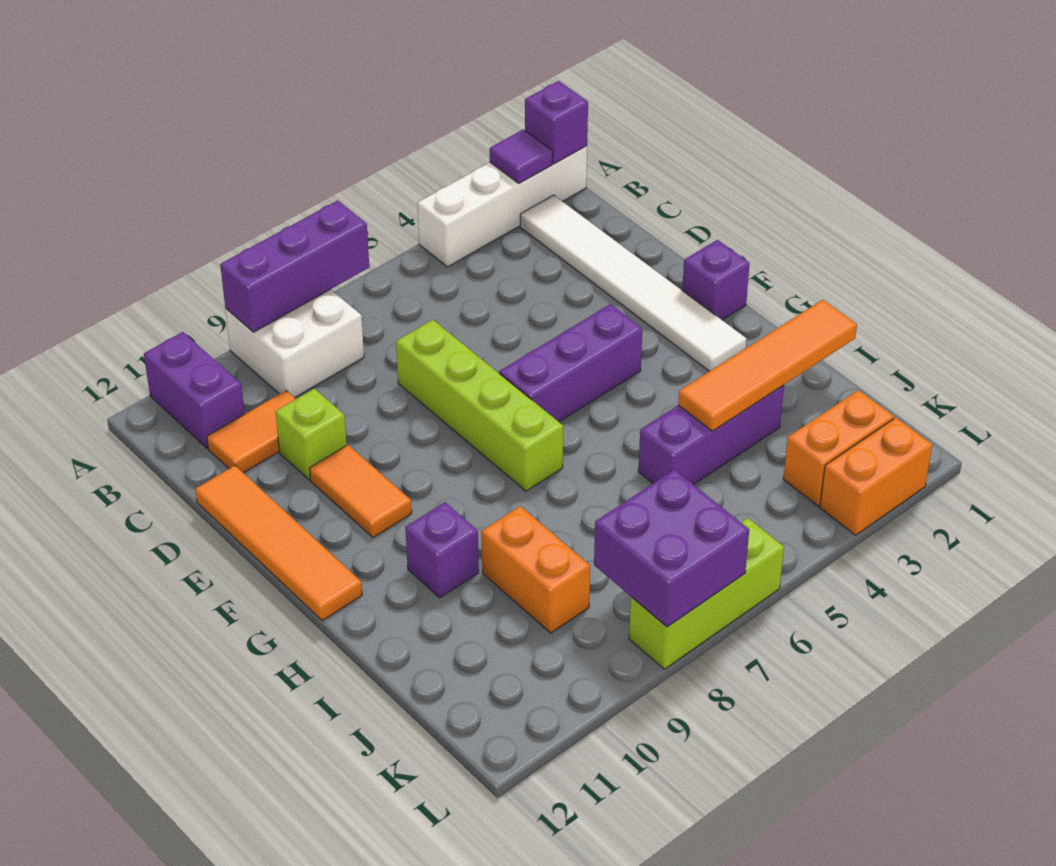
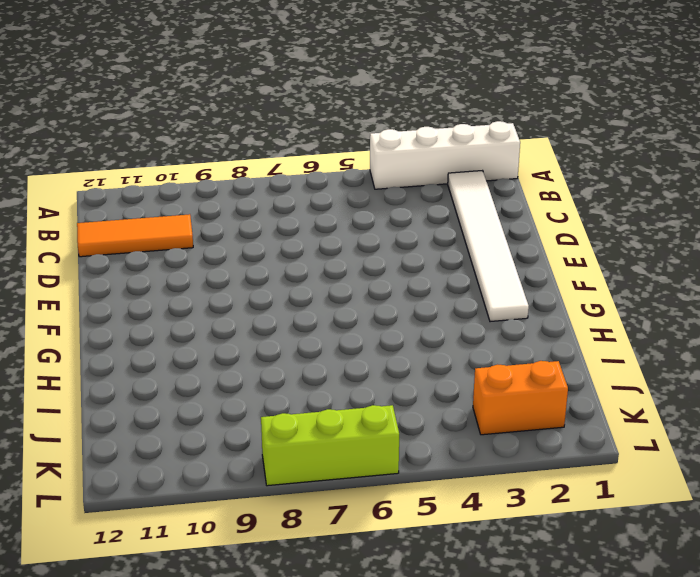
orange tile C10:C12 level 1 -> orange tile C10:C11 level 1
none -> white brick A8:B9 level 1
none -> purple brick A11:B11 level 1
none -> lime brick D7:G7 level 1

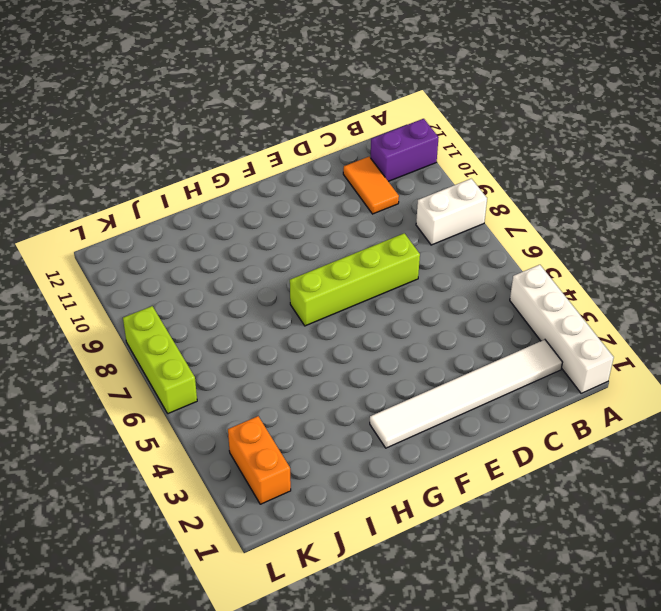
white brick A8:B8 level 1 -> white brick A8:B9 level 1
none -> lime brick D10 level 1
none -> orange tile D12:G12 level 1
none -> orange tile E10:F10 level 1

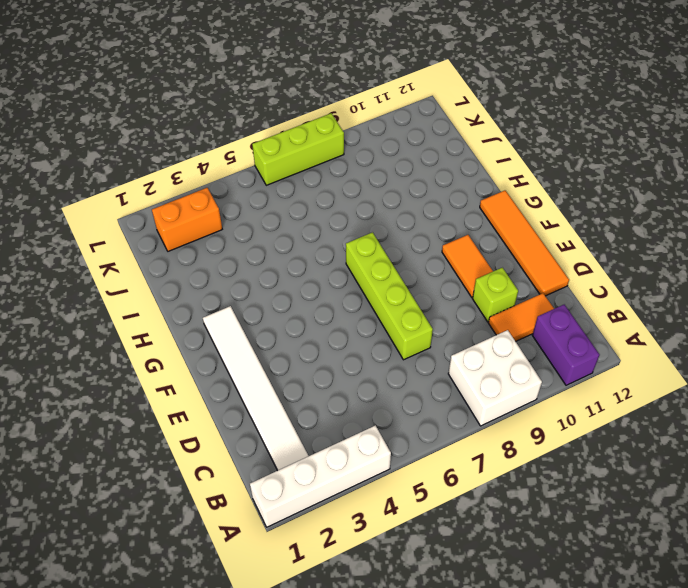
none -> purple brick F1 level 1
none -> purple brick F4:F6 level 1
none -> purple brick H10 level 1

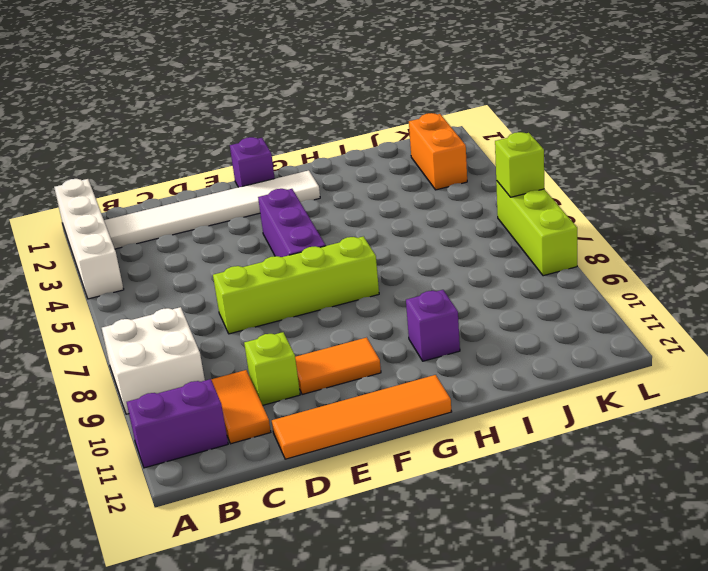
lime brick L6 level 2 -> none
none -> purple brick I3:I5 level 1
none -> orange brick I9:J9 level 1
none -> orange brick L2:L3 level 1

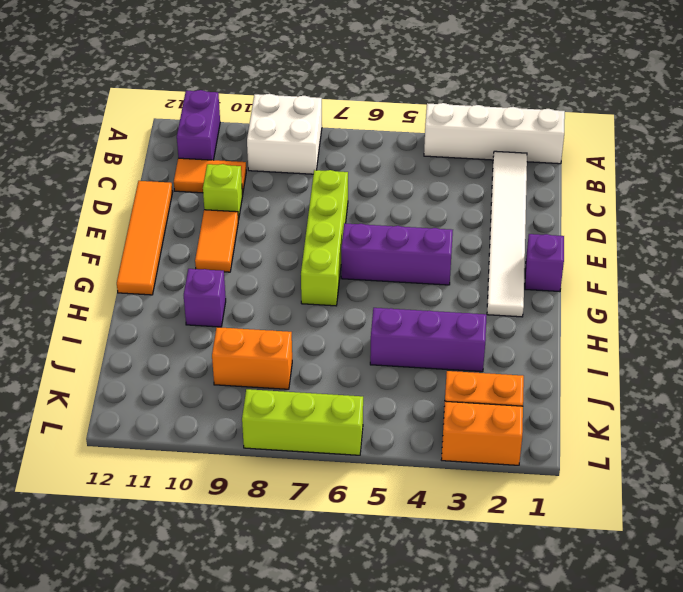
orange brick J8:J9 level 1 -> orange brick I9:J9 level 1
none -> purple brick A1 level 2
none -> purple tile A2 level 2
none -> purple brick A7:A9 level 2

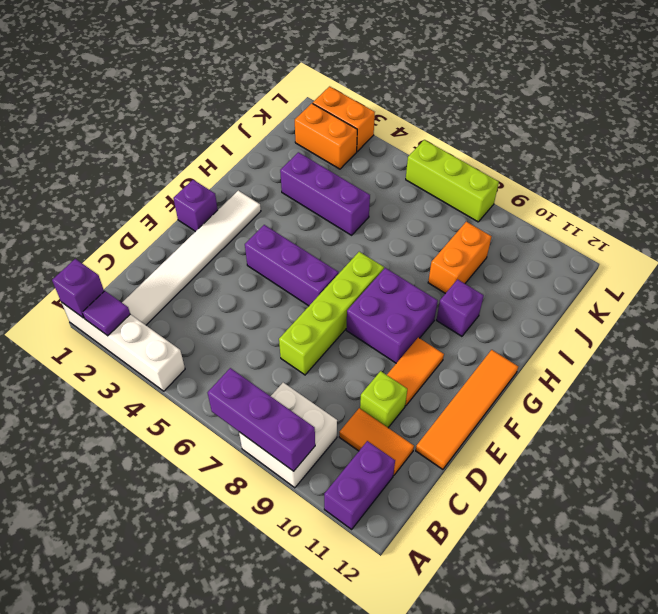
purple brick F8:G9 level 1 -> purple brick K7:L8 level 2
none -> orange tile I1:I4 level 2

